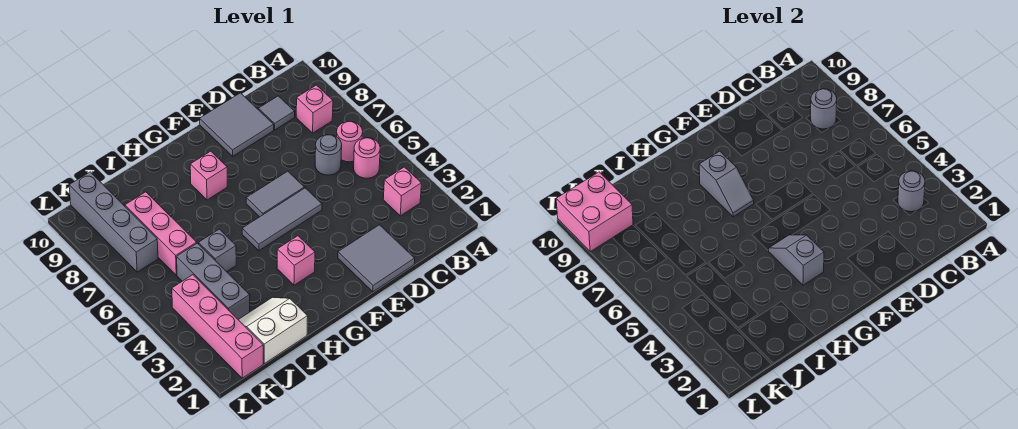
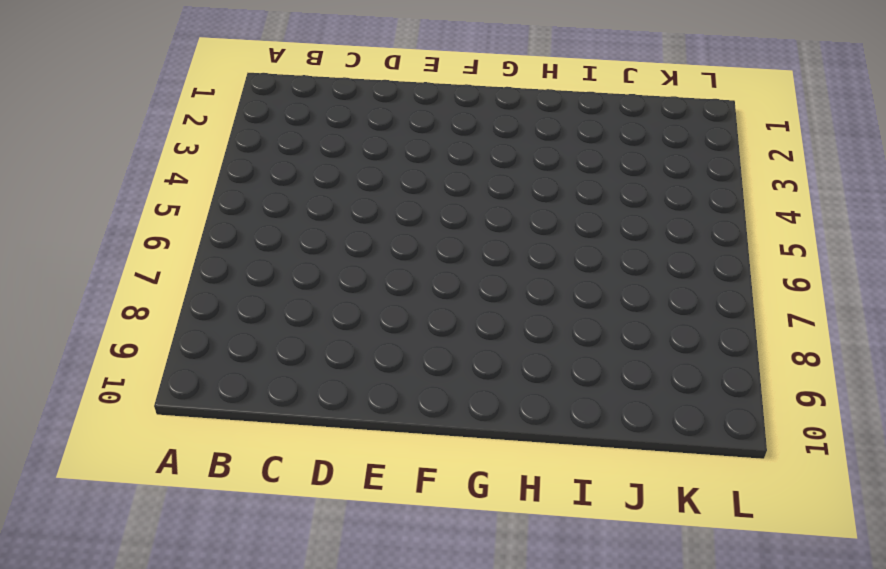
none -> pink brick B3 level 1
none -> pink round brick B5 level 1
none -> pink round brick B6 level 1

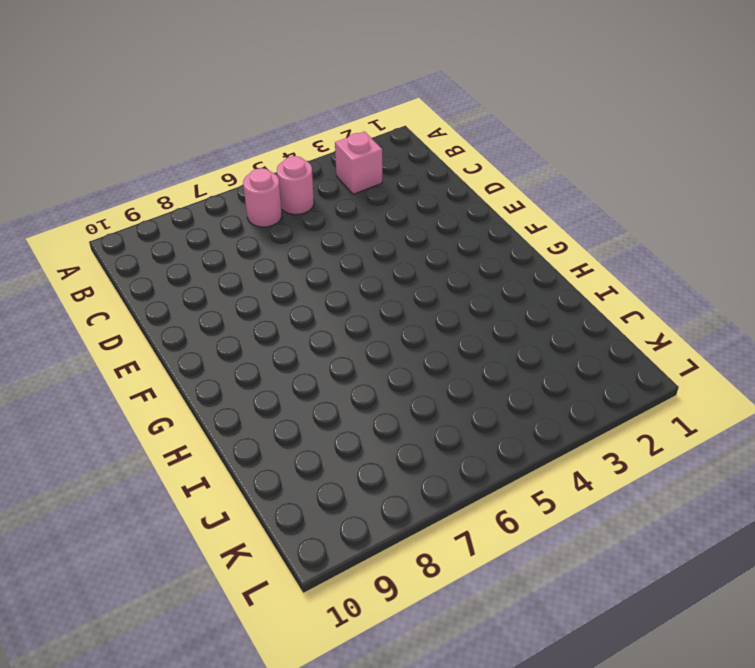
none -> pink brick B8 level 1
none -> grey round brick C6 level 1
none -> grey tile C9 level 1

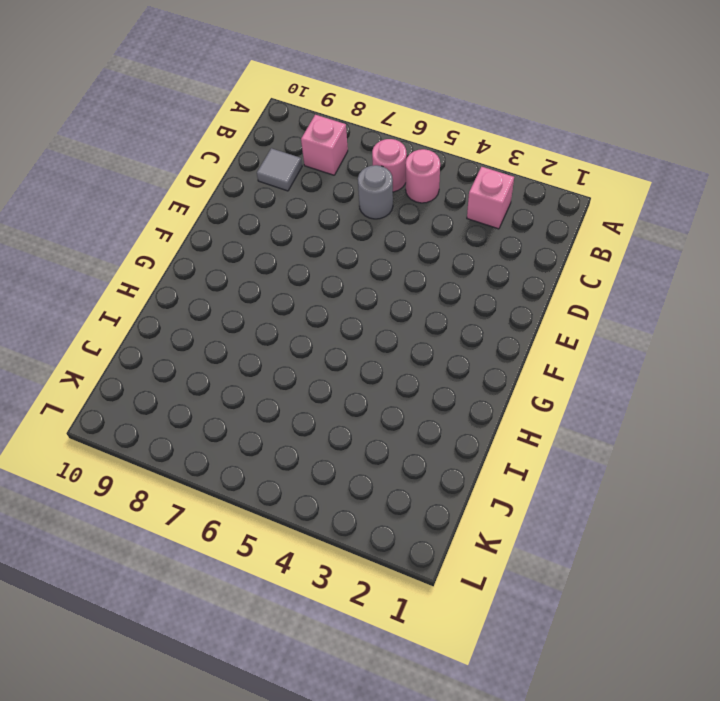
none -> grey tile D1:E2 level 1
none -> grey tile D9:E10 level 1
none -> grey tile E5:G5 level 1

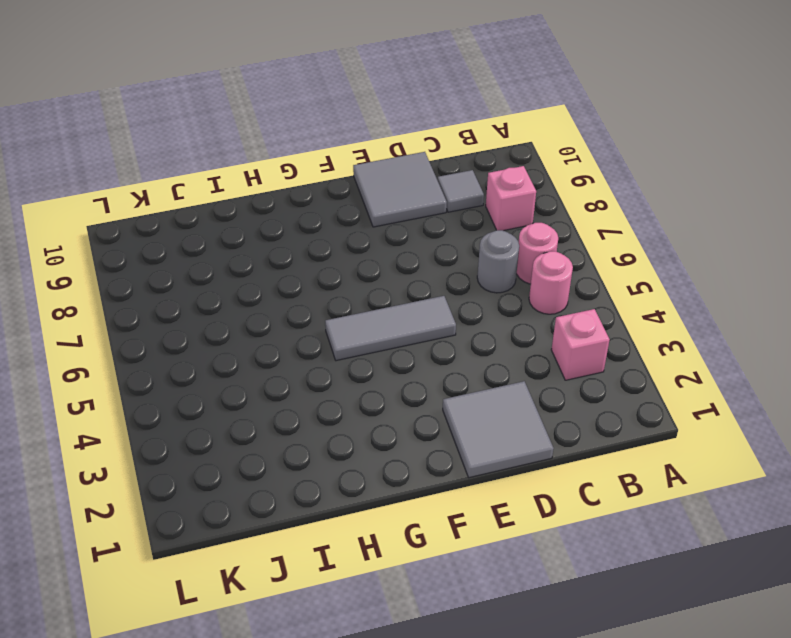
none -> grey tile E6:F6 level 1
none -> pink brick G3 level 1
none -> pink brick G8 level 1

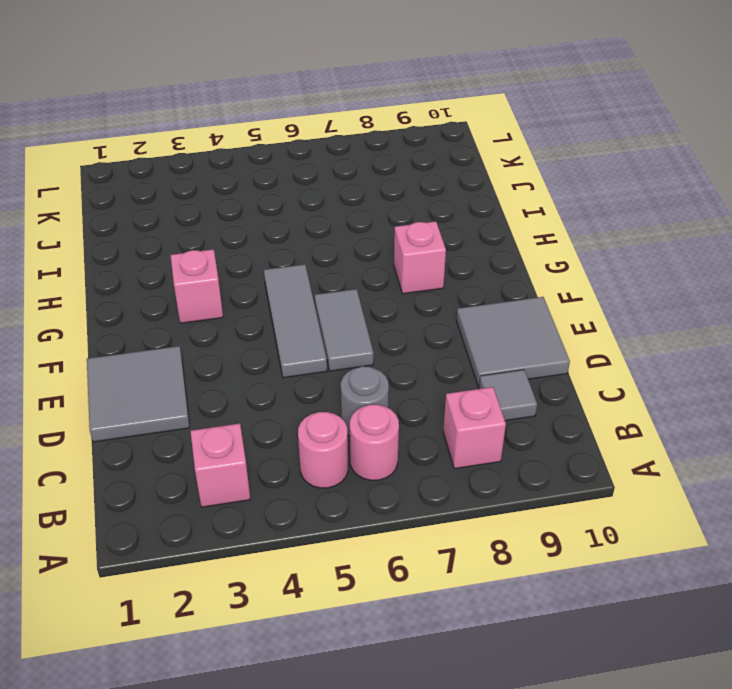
none -> white slope I1:J2 level 1 top 1
none -> grey brick I5 level 1
none -> grey brick J3:J5 level 1

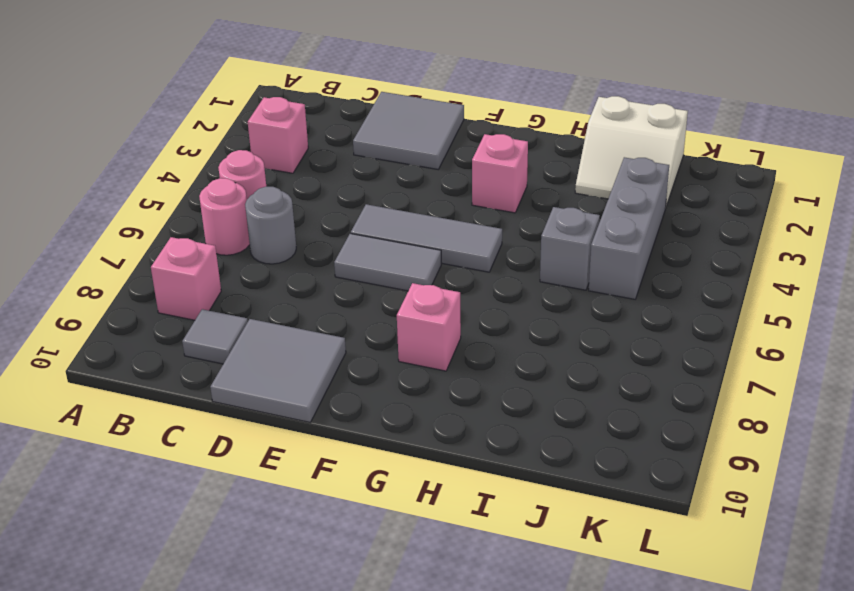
none -> pink brick J6:J8 level 1
none -> pink brick K1:K4 level 1
none -> grey brick K7:K10 level 1

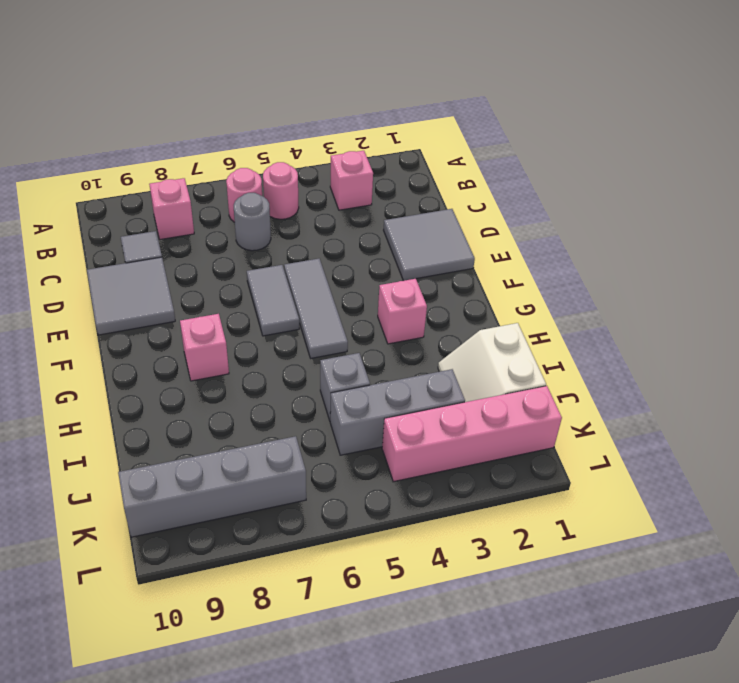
none -> pink brick J6:J8 level 1
none -> grey round brick B3 level 2
none -> grey round brick B8 level 2

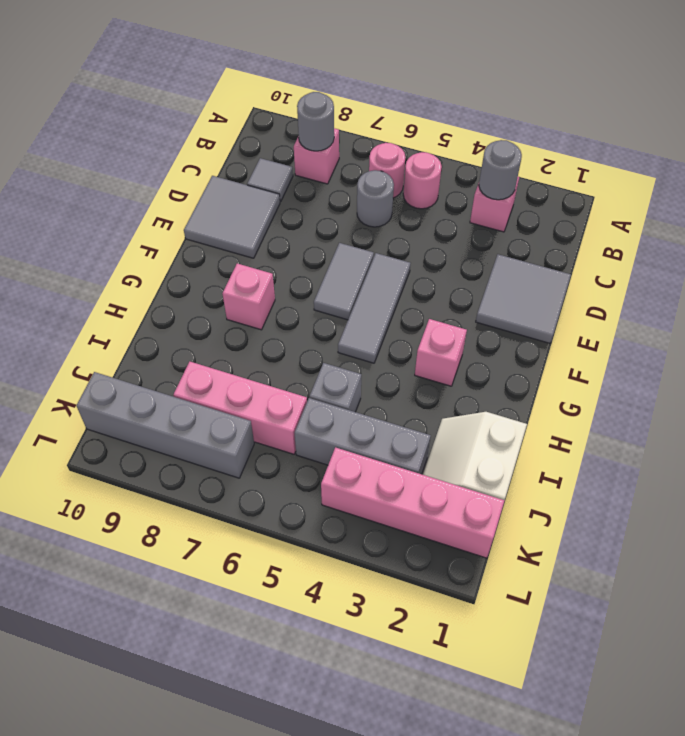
none -> grey slope G3:G4 level 2 top 3
none -> grey slope G7:G8 level 2 top 8
none -> pink brick K9:L10 level 2

